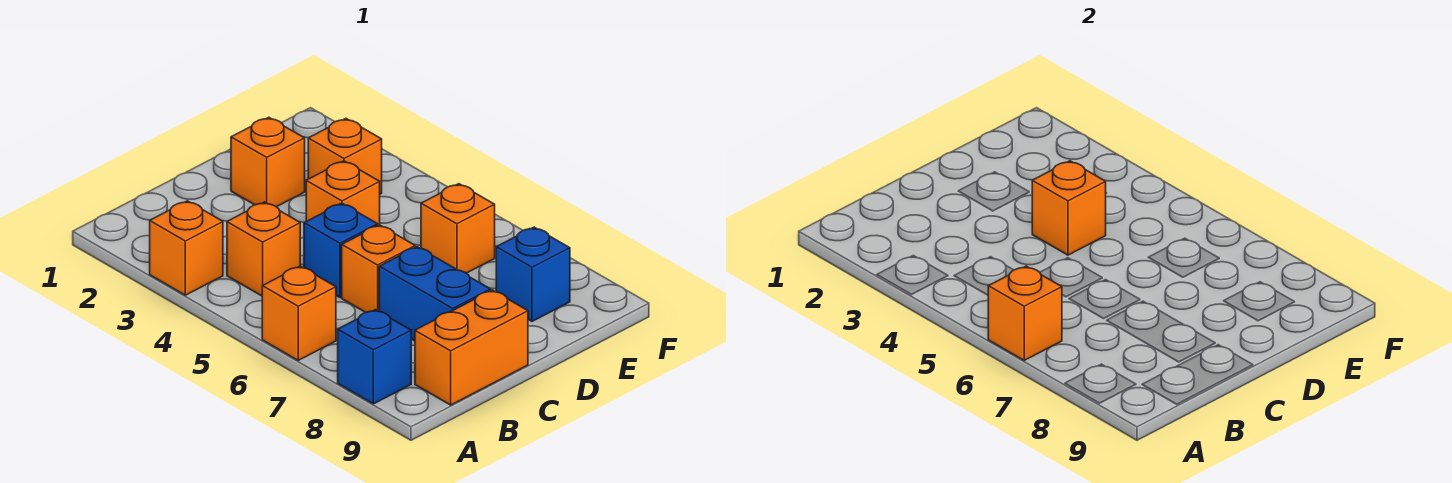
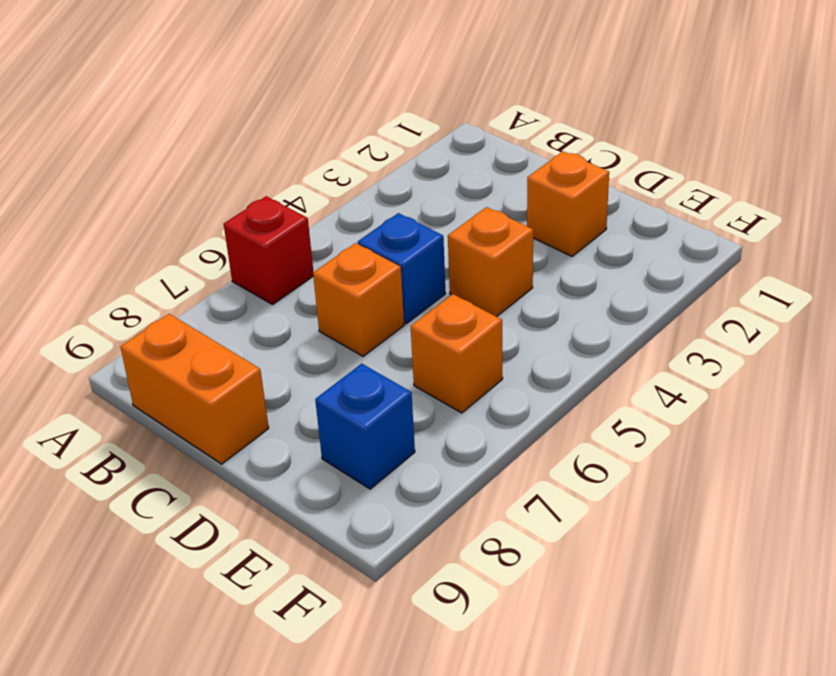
red brick A6 level 1 -> orange brick A6 level 1
none -> orange brick A3 level 1
none -> blue brick A8 level 1
none -> orange brick B4 level 1

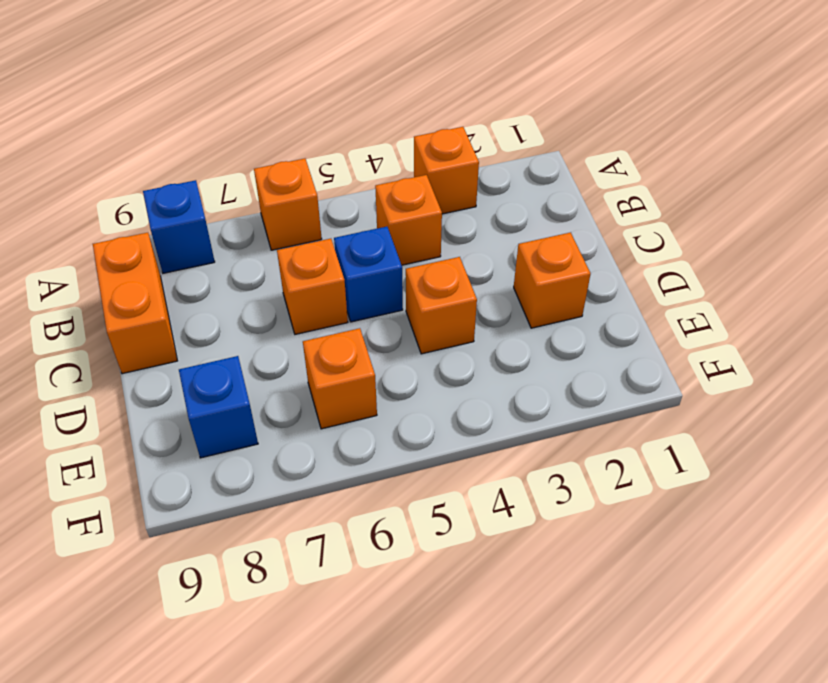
none -> blue brick C7:C8 level 1
none -> orange brick E3 level 1
none -> orange brick A6 level 2

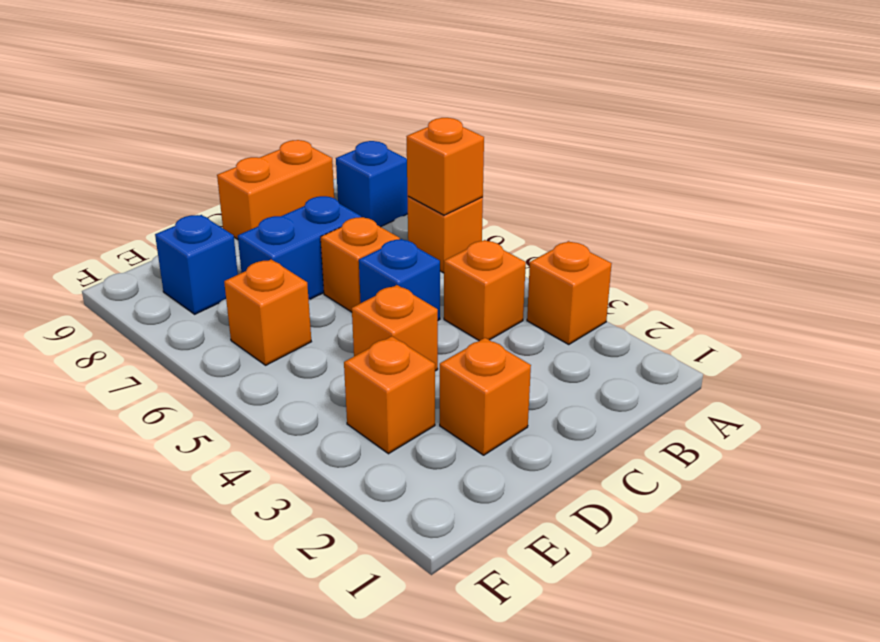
blue brick C7:D7 level 1 -> blue brick C7:C8 level 1
none -> orange brick D4 level 2

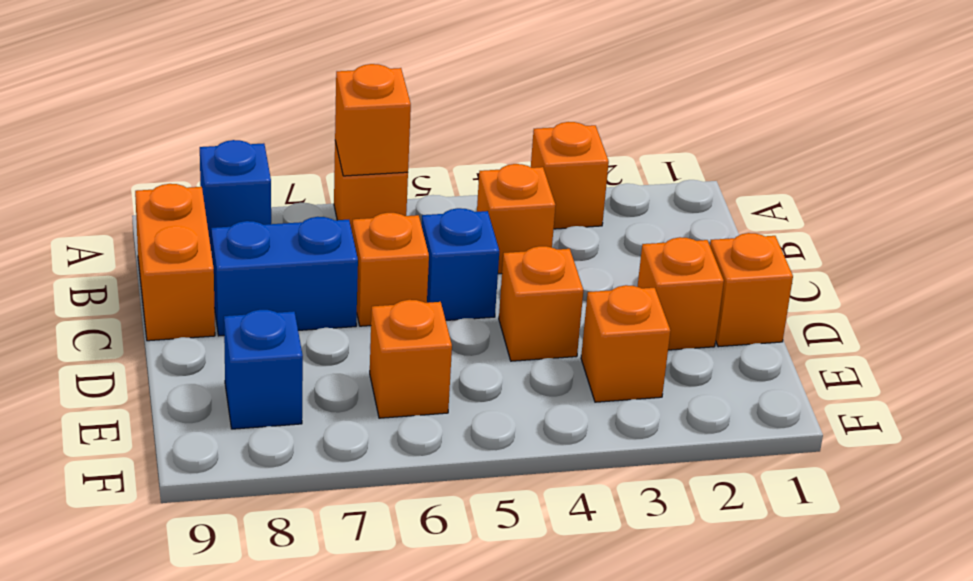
orange brick D1 level 1 -> orange brick D4 level 2

